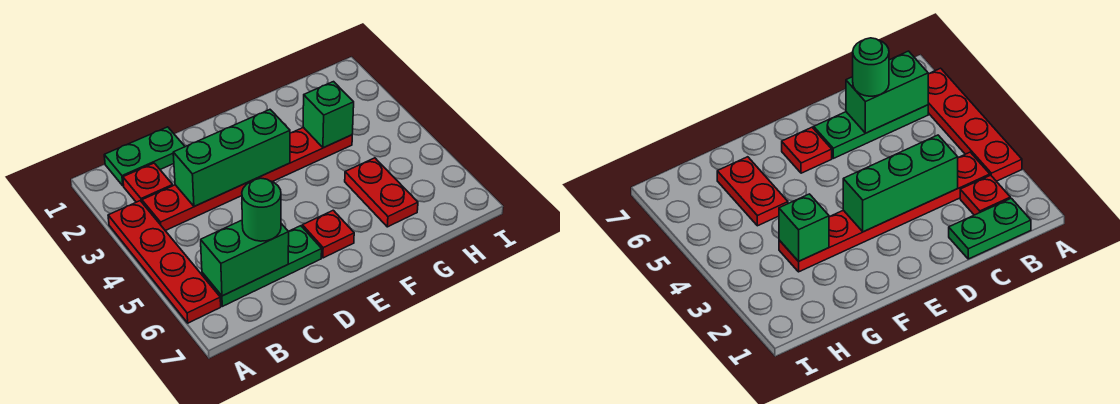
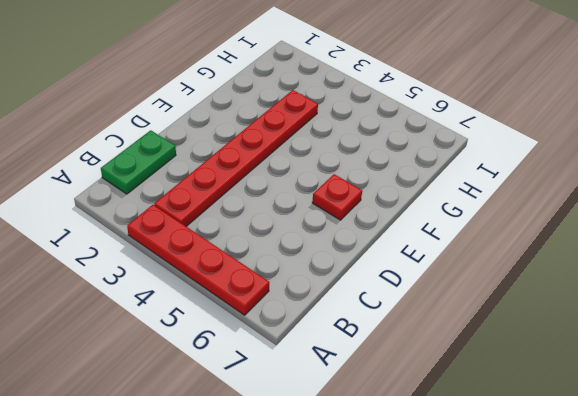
none -> red plate B2 level 1
none -> green plate B6:D6 level 1

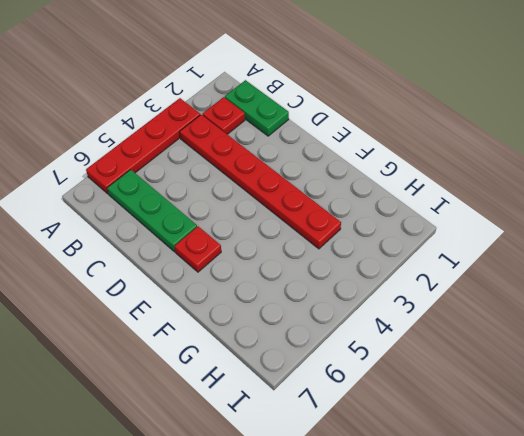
none -> red plate G5:G6 level 1
none -> green brick B6:C6 level 2

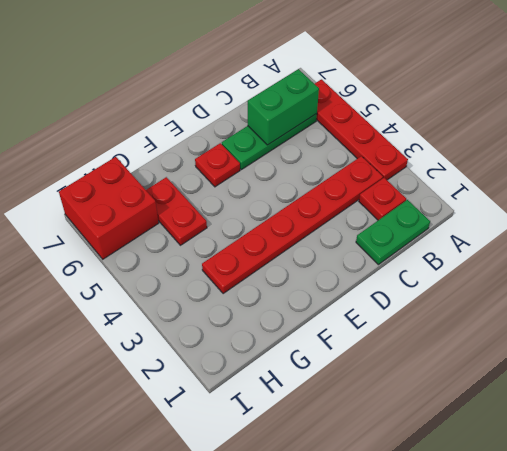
red brick H6:I7 level 1 -> none
none -> green brick C3:E3 level 2
none -> green brick G3 level 2

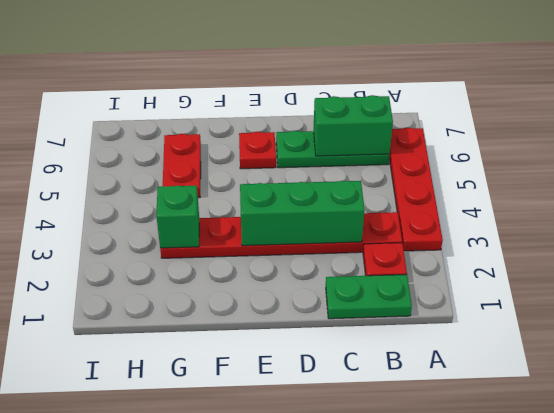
none -> green round brick C6 level 3

